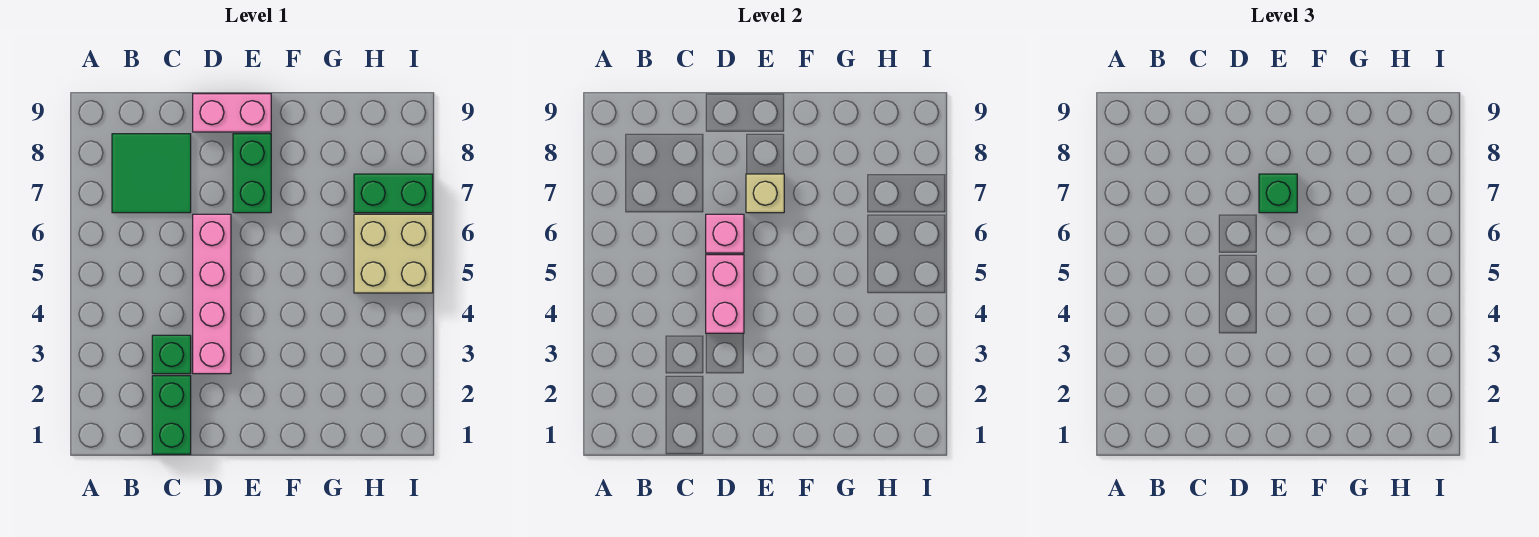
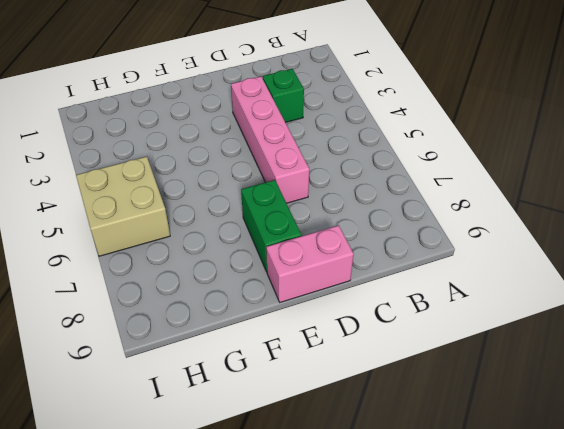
none -> green tile B7:C8 level 1
none -> green brick C1:C2 level 1
none -> green brick H7:I7 level 1

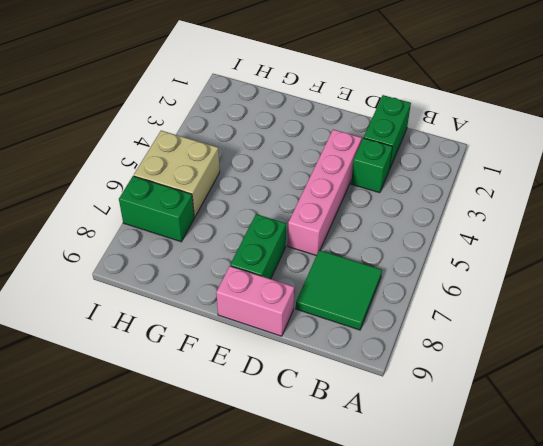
none -> pink brick D4:D5 level 2
none -> pink brick D6 level 2
none -> tan brick E7 level 2

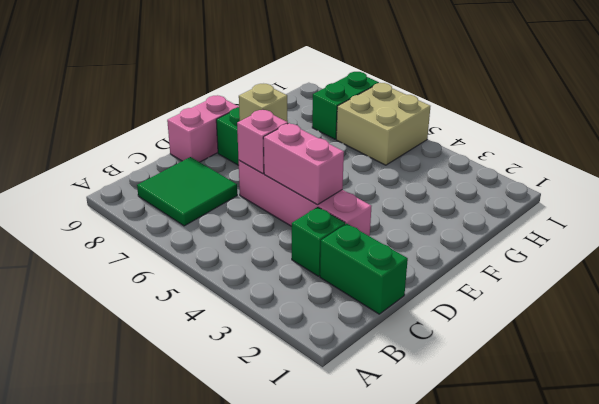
none -> green brick E7 level 3

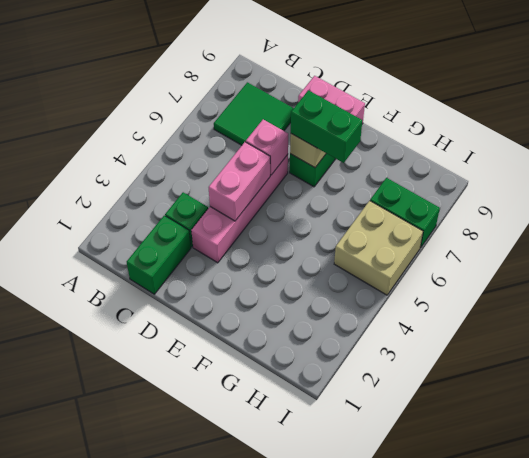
green brick E7:F7 level 3 -> green brick E7 level 3

